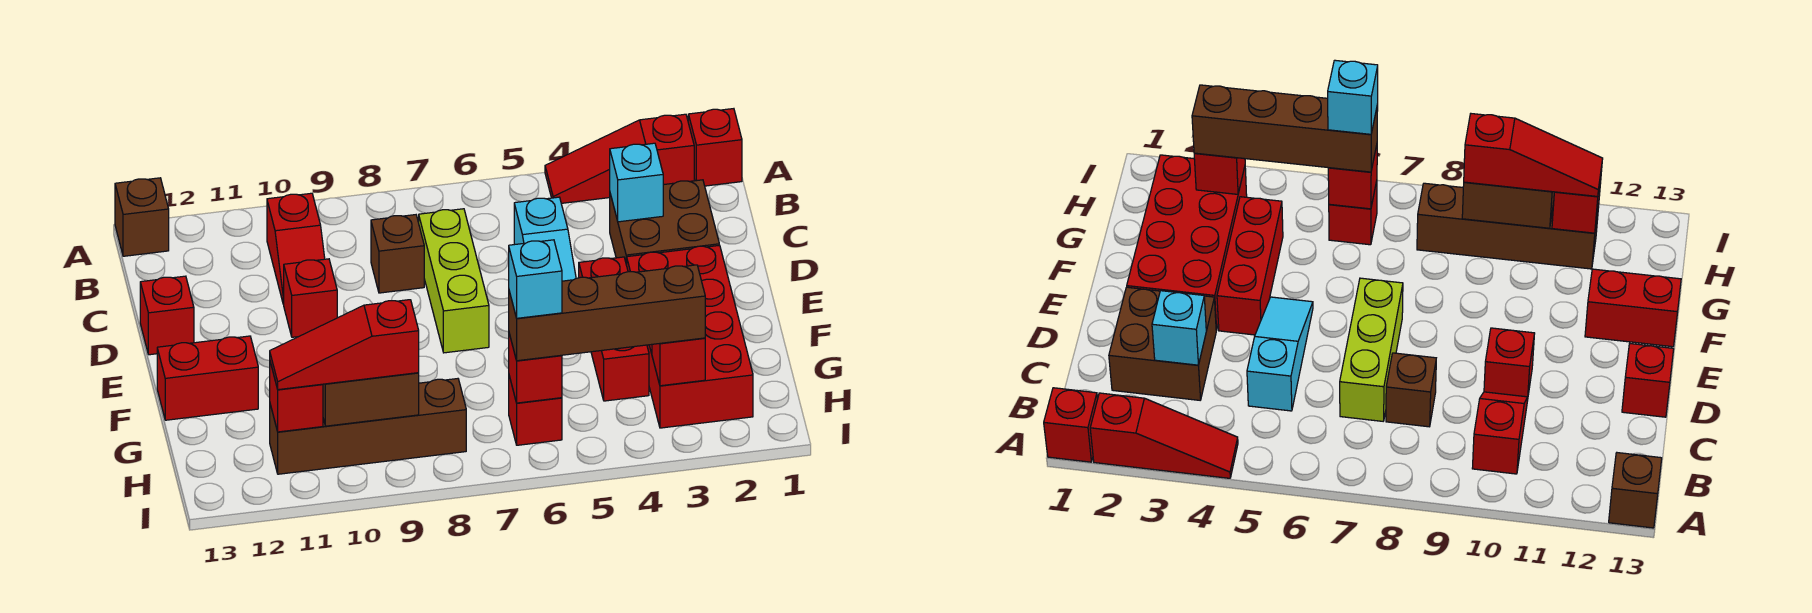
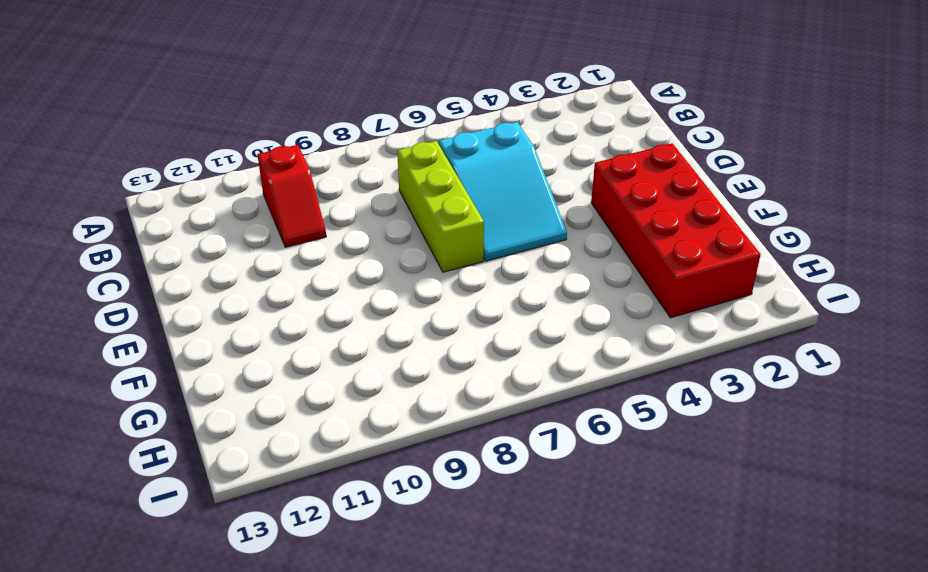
cyan slope C5:E6 level 1 top C -> cyan slope C5:E5 level 1 top C
none -> red brick A1 level 1
none -> red slope A2:A4 level 1 top 2
none -> brown brick A13 level 1

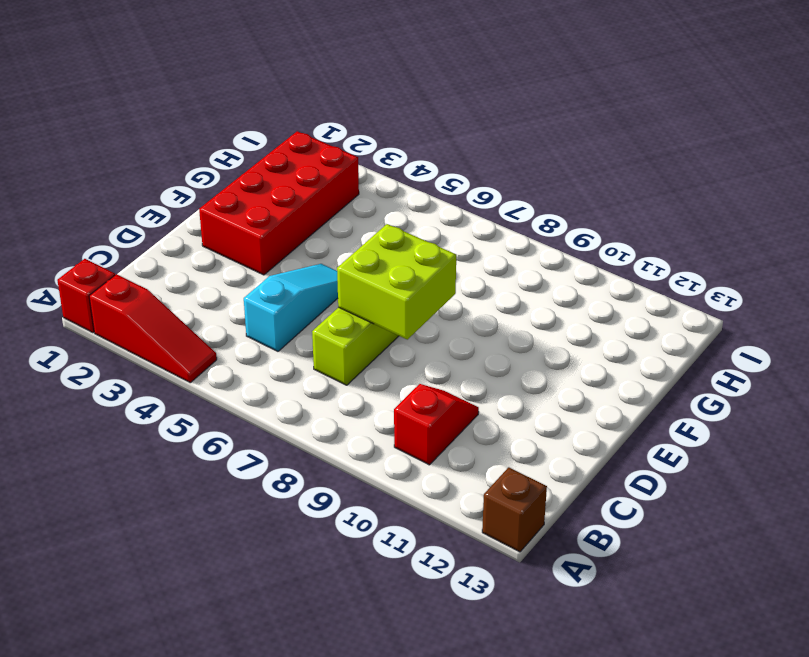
lime brick D7:E8 level 2 -> none
none -> brown brick C2:D3 level 1
none -> brown brick C8 level 1
none -> red brick D10 level 1

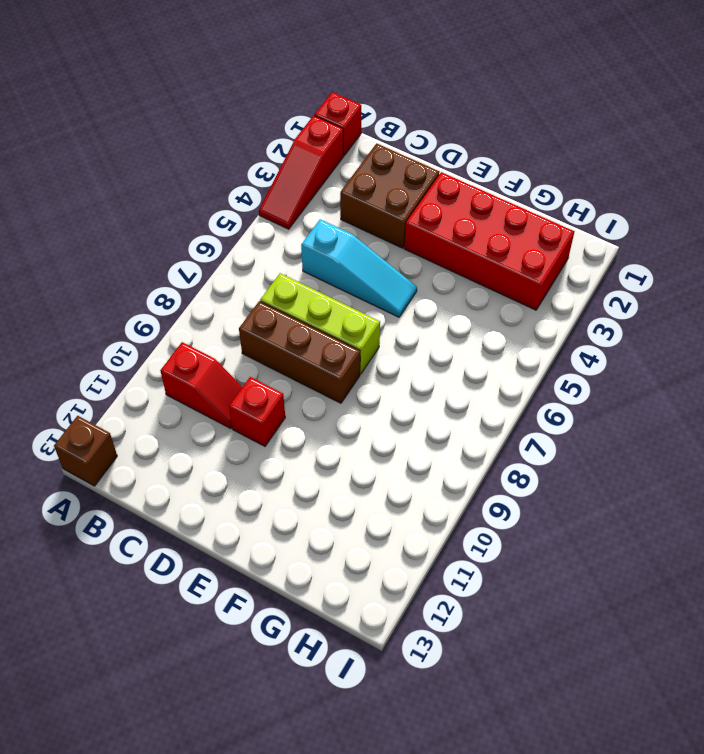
brown brick C8:E8 level 1 -> brown brick C8 level 1
none -> red brick D13 level 1
none -> red brick E4:G4 level 1
none -> red brick F12:F13 level 1

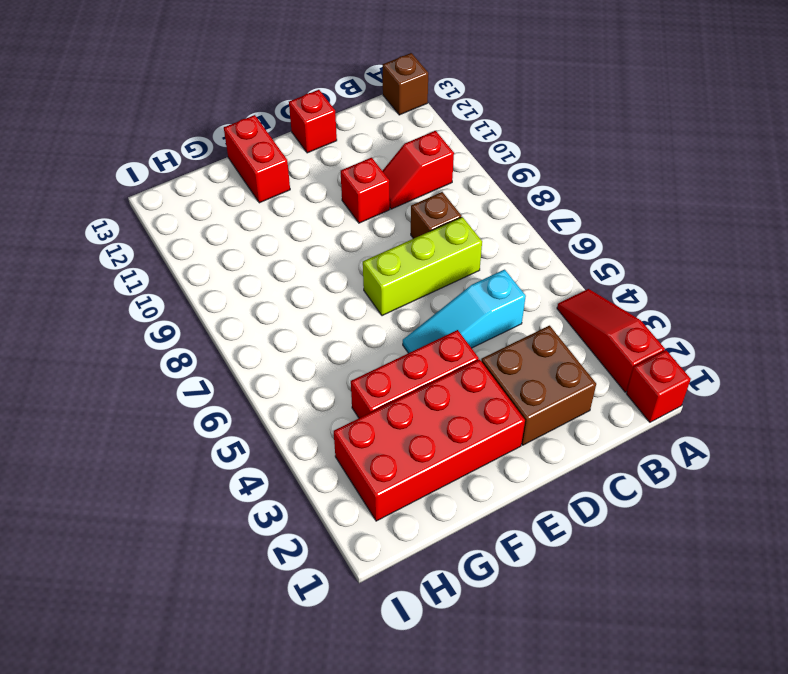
none -> red brick H6 level 1
none -> brown brick H8:H11 level 1
none -> cyan brick C3 level 2

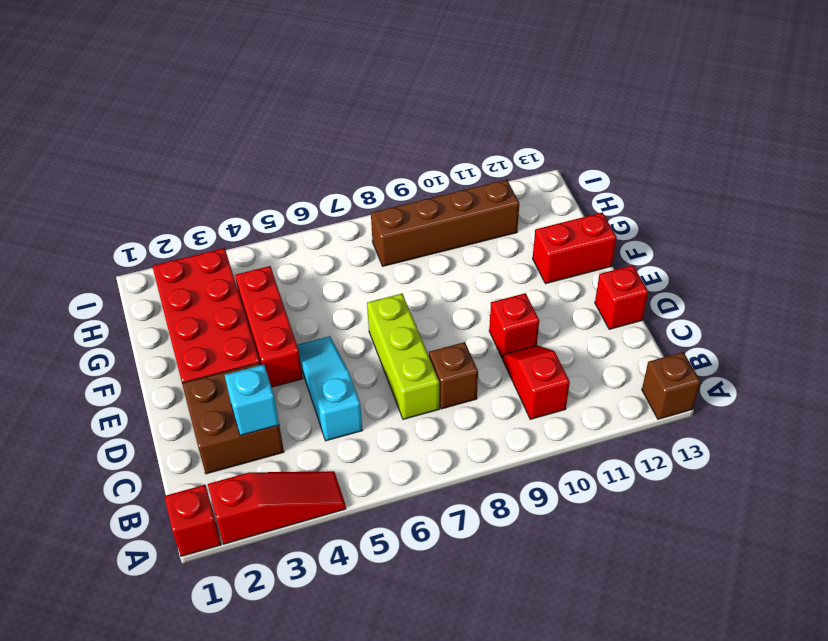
none -> red brick H6 level 1
none -> red brick H3 level 2
none -> red brick H6 level 2

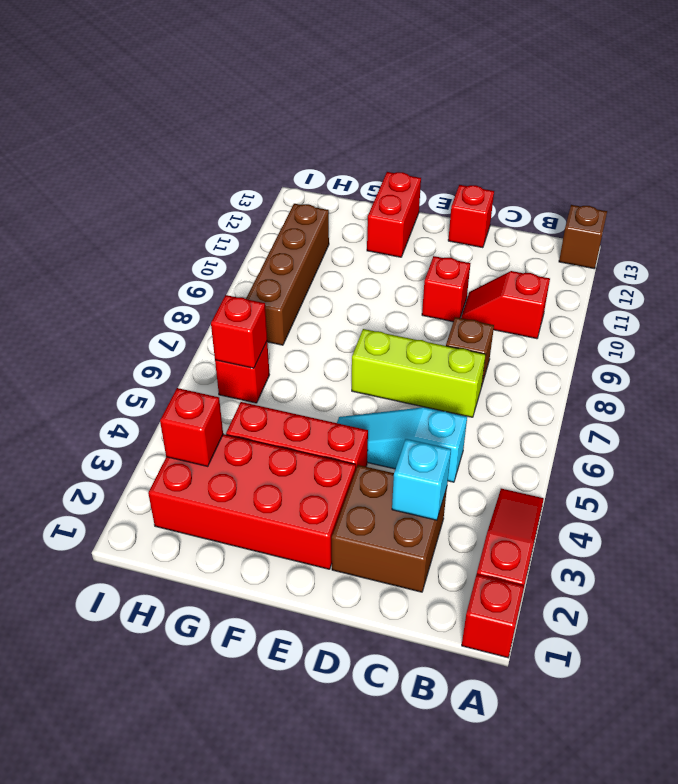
none -> brown brick H9:H10 level 2
none -> red brick H11 level 2
none -> brown brick H3:H6 level 3

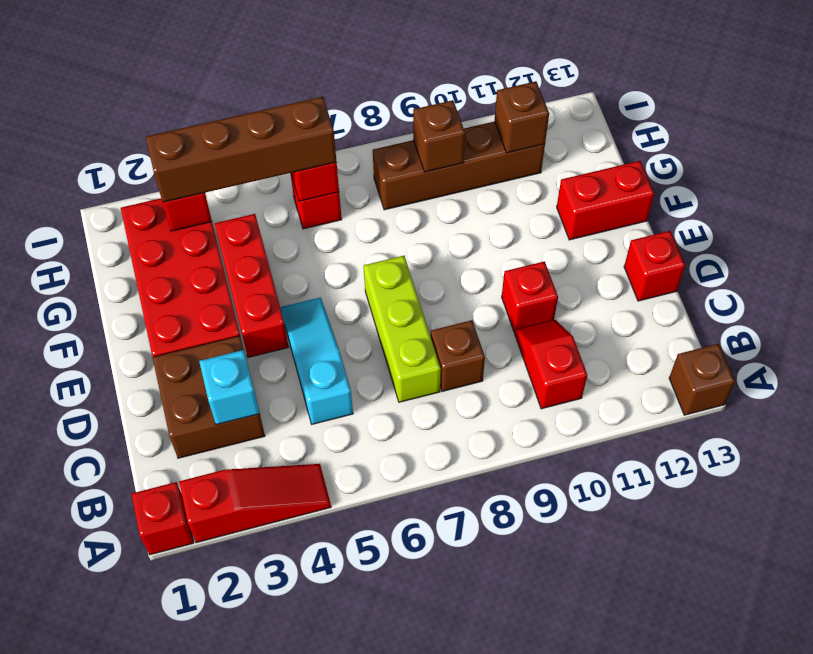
brown brick H9 level 2 -> brown brick H9:H10 level 2
brown brick H11 level 2 -> red brick H11 level 2
none -> red slope H9:H11 level 3 top 9
none -> cyan brick H6 level 4

